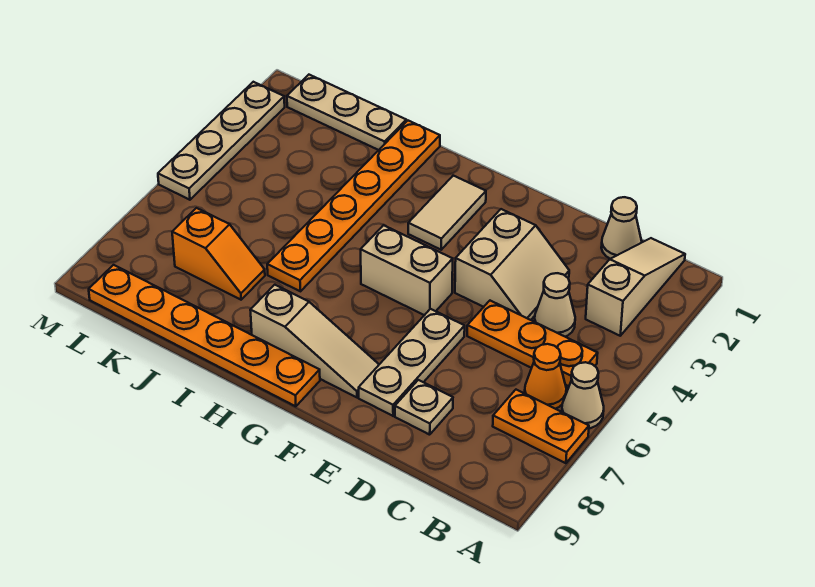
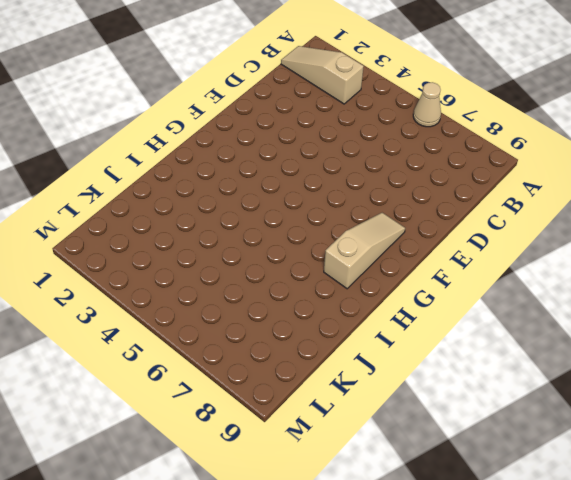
none -> orange plate A7:B7 level 1
none -> orange plate B5:D5 level 1
none -> orange cone B6 level 1

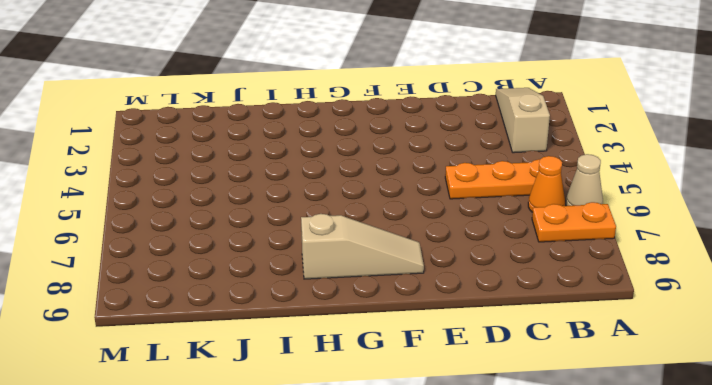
none -> tan cone C1 level 1
none -> tan cone C4 level 1
none -> tan slope D3:E4 level 1 top E

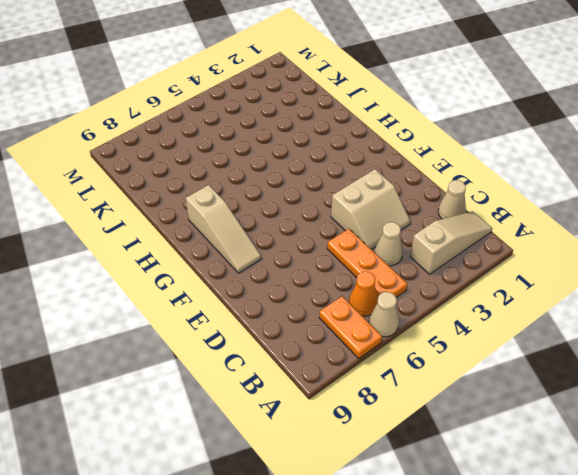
none -> tan plate D8 level 1
none -> tan plate E6:E8 level 1
none -> tan brick F5:G5 level 1

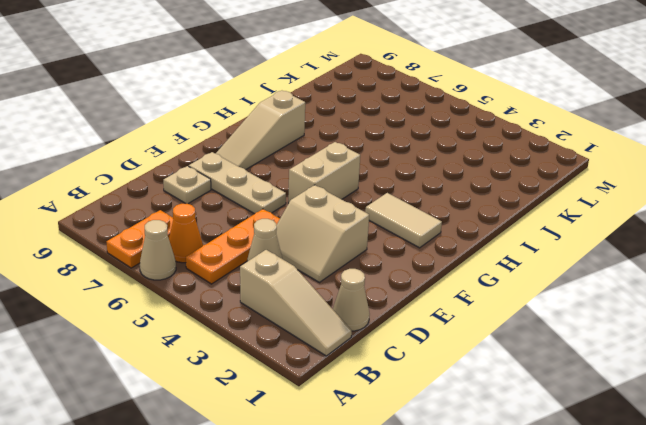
none -> orange plate G9:L9 level 1
none -> orange plate I1:I6 level 1
none -> tan plate J1:L1 level 1

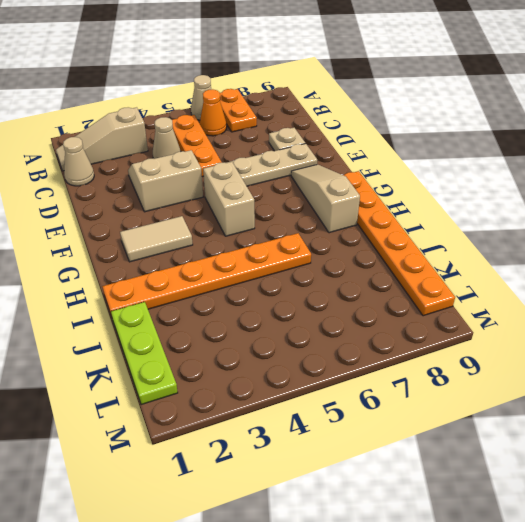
lime plate J1:L1 level 1 -> tan plate J1:L1 level 1
none -> orange slope J7:K7 level 1 top K
none -> tan plate M2:M5 level 1

